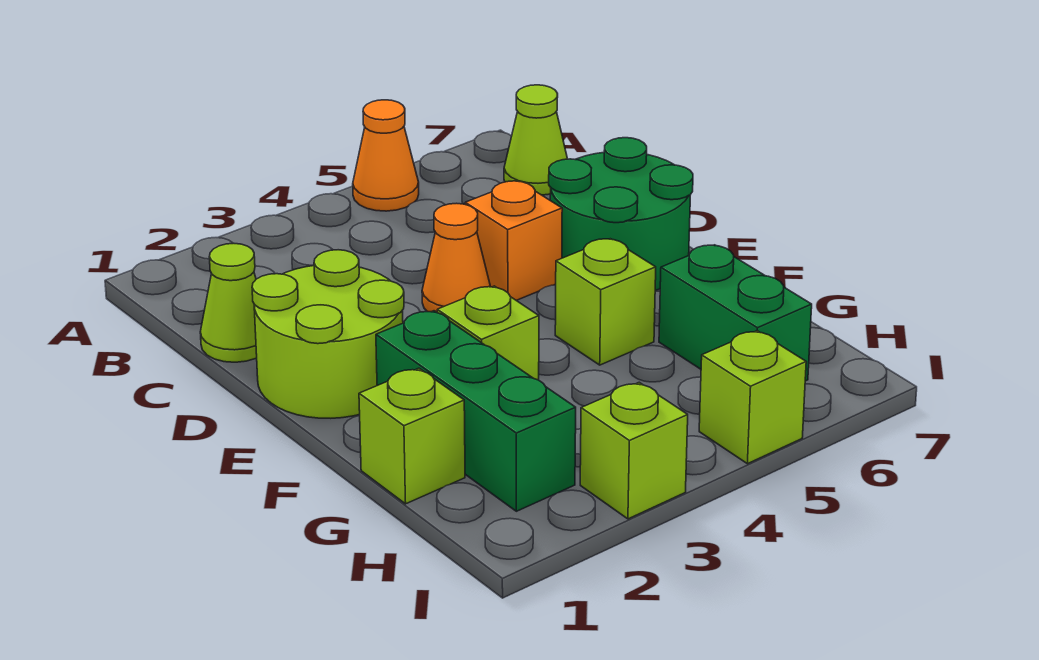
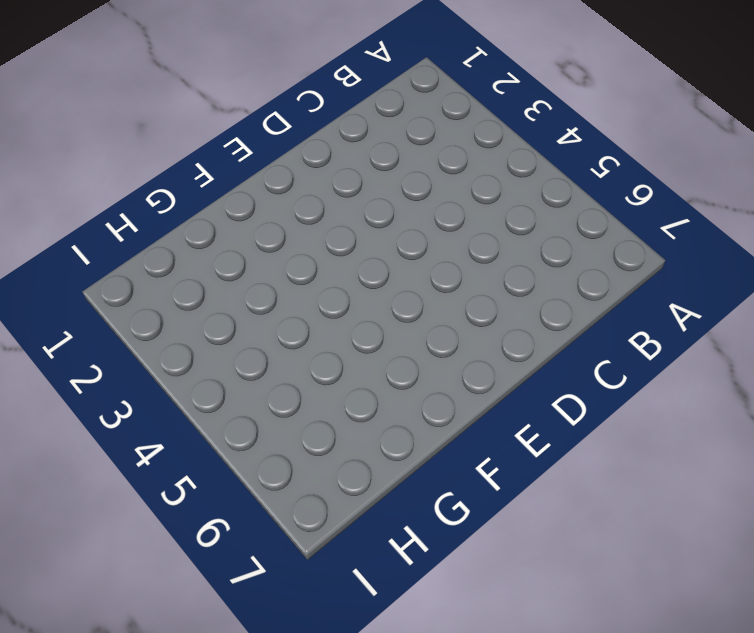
none -> orange cone A5 level 1
none -> lime cone B7 level 1
none -> lime cone C1 level 1

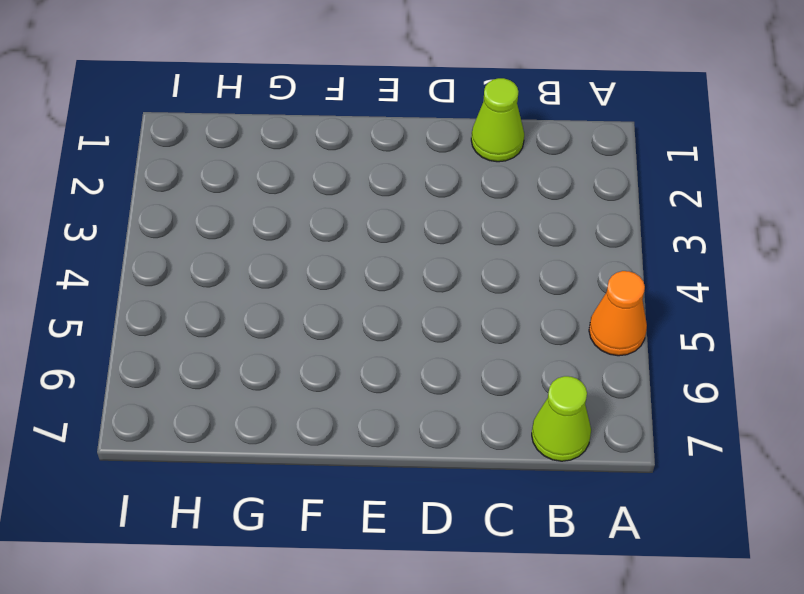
none -> lime round brick D1:E2 level 1
none -> orange cone D4 level 1
none -> orange brick D5 level 1

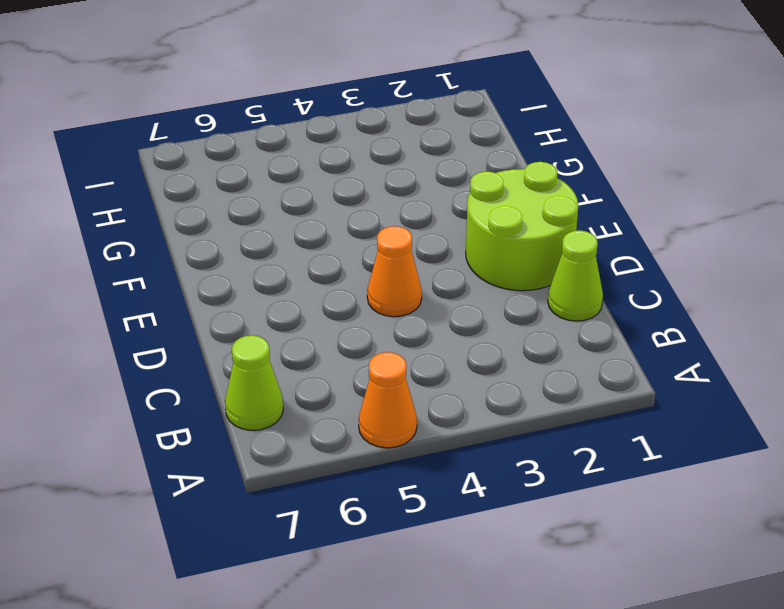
none -> orange brick D5 level 1
none -> green round brick D6:E7 level 1
none -> green brick F2:H2 level 1

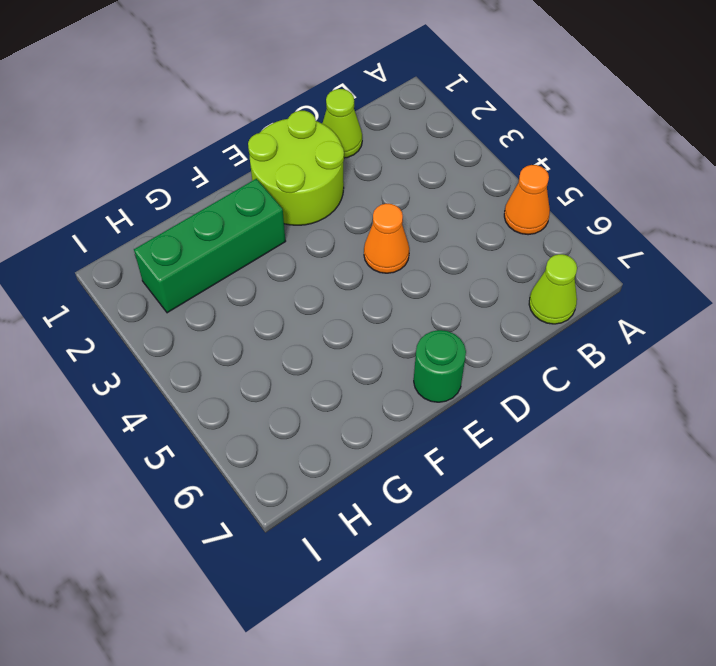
green round brick E7 level 1 -> green round brick D6:E7 level 1
none -> orange brick D5 level 1
none -> lime brick F3 level 1
none -> lime brick F5 level 1

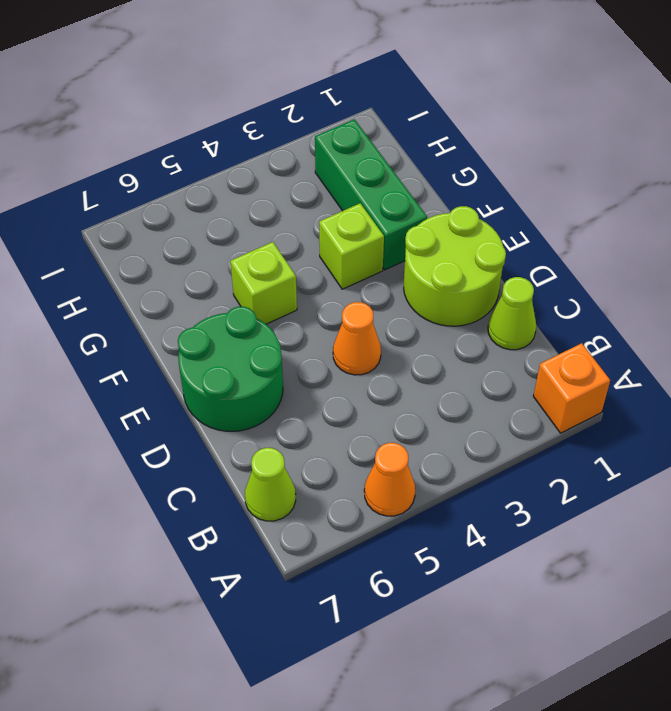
orange brick A1 level 1 -> orange brick D5 level 1
none -> lime brick G1 level 1
none -> green brick G6:H6 level 1
none -> lime brick I3 level 1

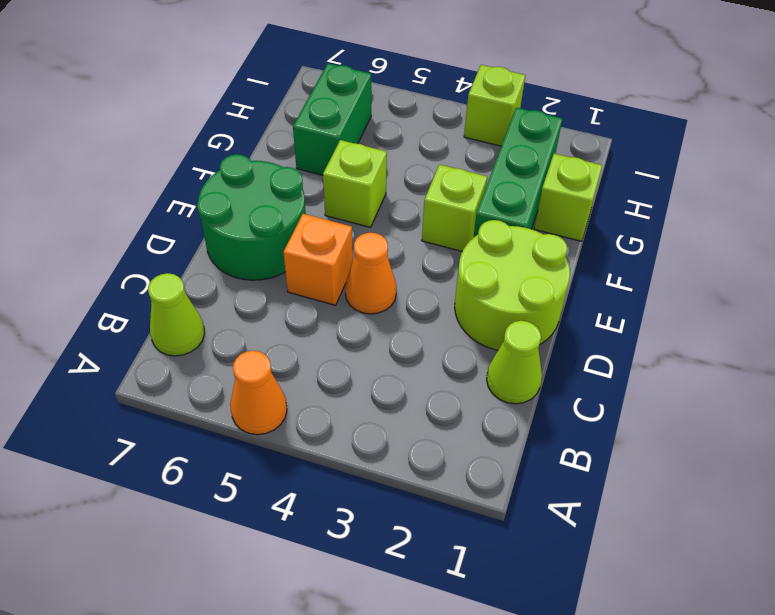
none -> lime brick I5 level 1

